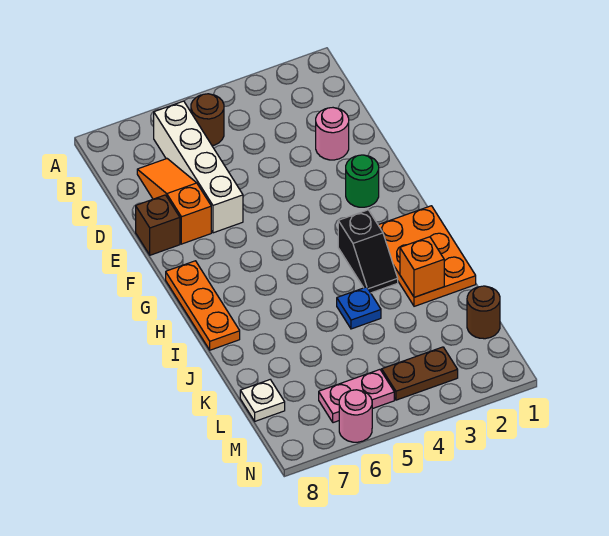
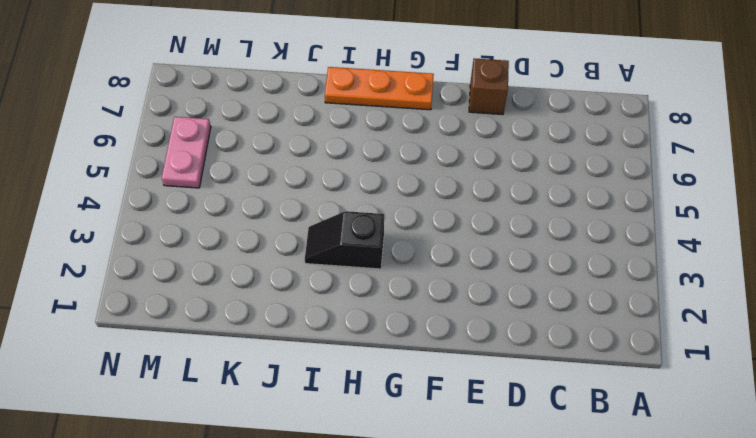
none -> brown round brick B5 level 1
none -> white brick B6:E6 level 1
none -> orange slope C7:E7 level 1 top E

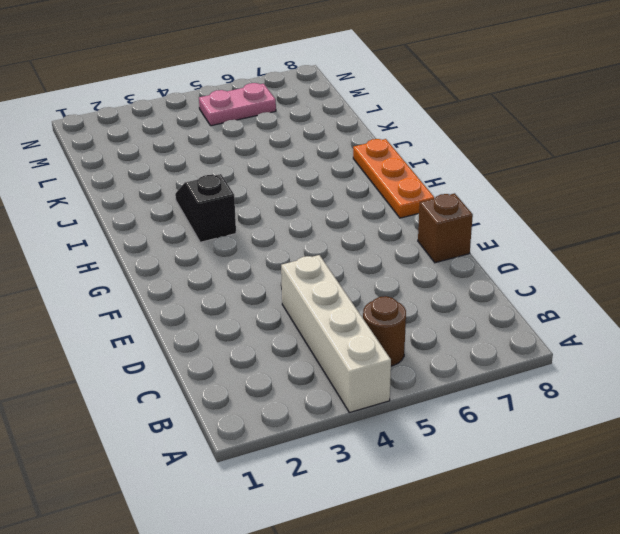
white brick A4:D4 level 1 -> white brick B6:E6 level 1
none -> orange slope C7:E7 level 1 top E
none -> pink round brick D2 level 1
none -> green round brick F2 level 1

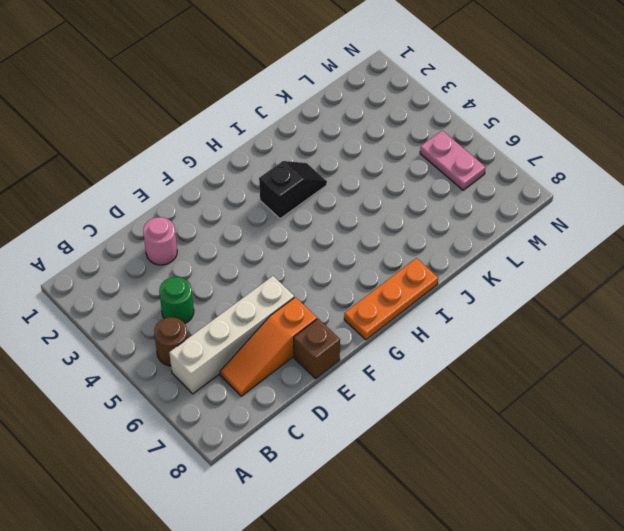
green round brick C4 level 1 -> green round brick F2 level 1
none -> orange plate H1:J2 level 1
none -> blue plate J4 level 1
none -> brown round brick L1 level 1

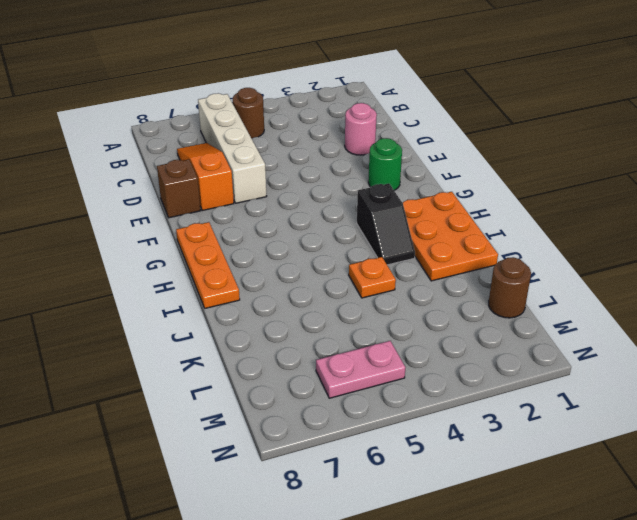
orange plate J4 level 1 -> blue plate J4 level 1
none -> white plate L8 level 1
none -> brown plate M3:M4 level 1
none -> pink round brick N6 level 1

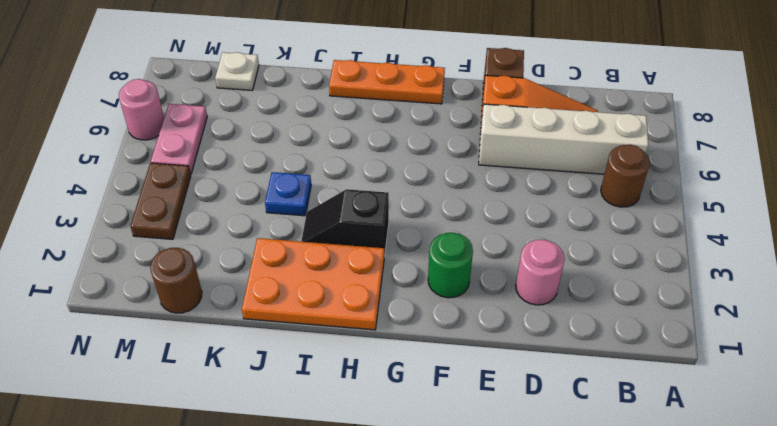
none -> orange brick J2 level 2

